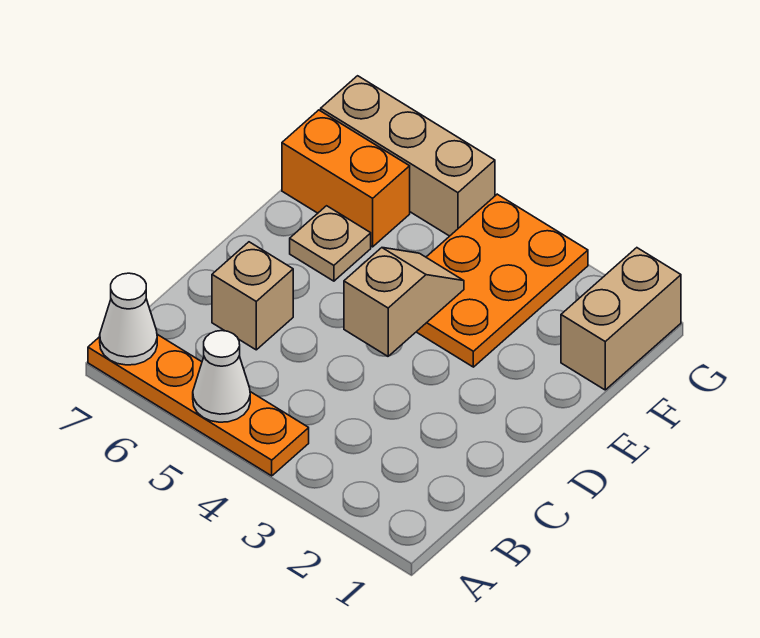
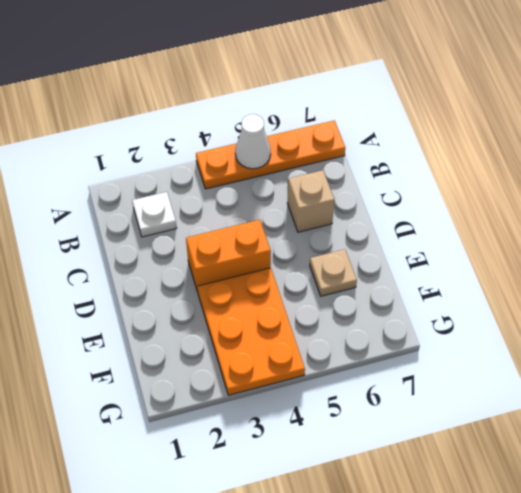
white plate B2 level 1 -> none
orange brick D3:D4 level 1 -> orange brick F6:F7 level 1
none -> tan brick F1:G1 level 1
none -> tan brick G5:G7 level 1

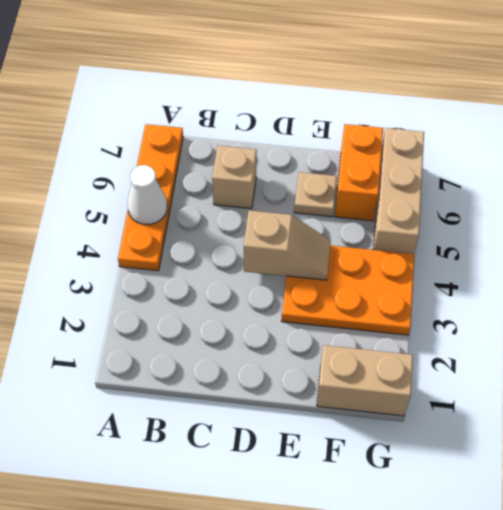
none -> white cone A7 level 2

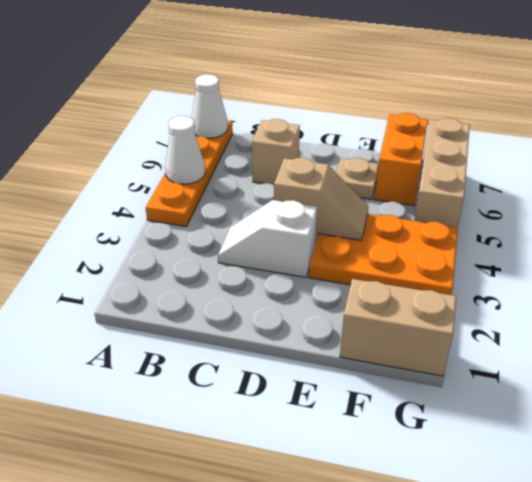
white slope C3:D3 level 1 top D -> none

